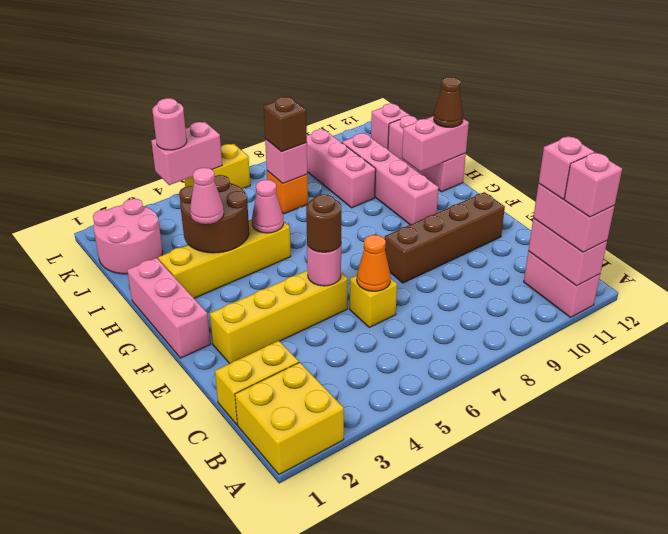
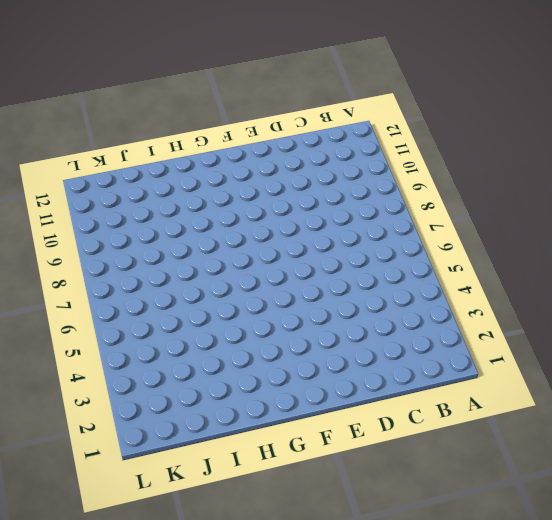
none -> yellow brick A1:B2 level 1
none -> pink brick A11:B11 level 1
none -> yellow brick C1:C2 level 1
none -> yellow brick D6 level 1

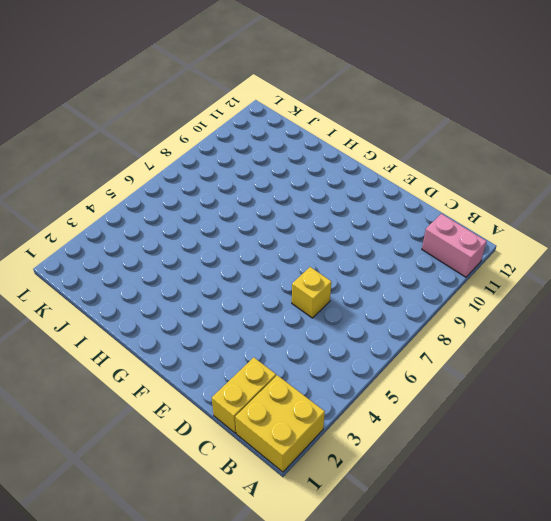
none -> yellow brick E2:E5 level 1
none -> brown brick E8:E11 level 1
none -> pink brick F1:H1 level 1
none -> pink brick G10:J10 level 1

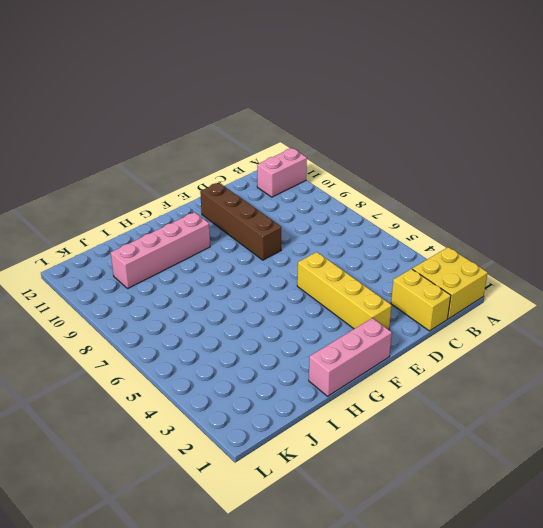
none -> yellow brick D6 level 1
none -> yellow brick H2:H5 level 1
none -> pink brick H12:J12 level 1
none -> pink brick I9:K9 level 1

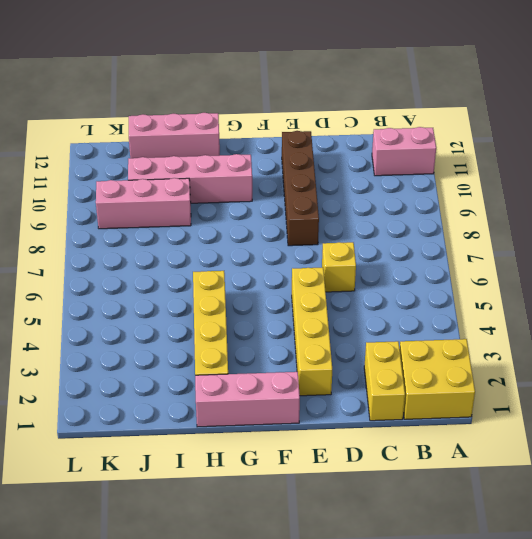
none -> pink round brick J1:K2 level 1
none -> orange brick J7 level 1
none -> pink brick K12 level 1
none -> yellow brick L5:L6 level 1

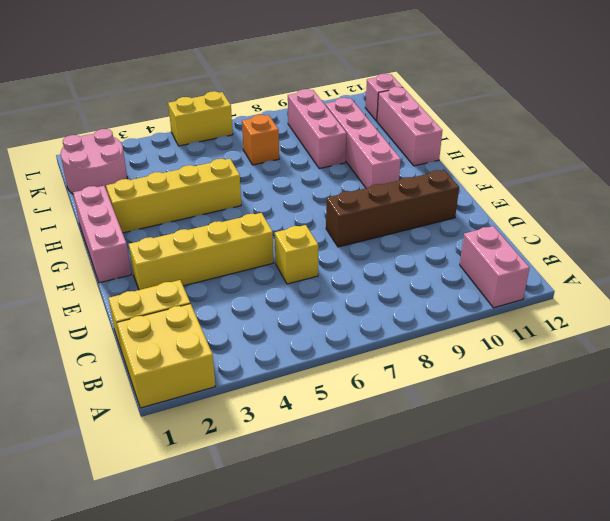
none -> pink brick A11:B11 level 2
none -> orange cone D6 level 2
none -> pink round brick E5 level 2
none -> brown round brick H3:I4 level 2

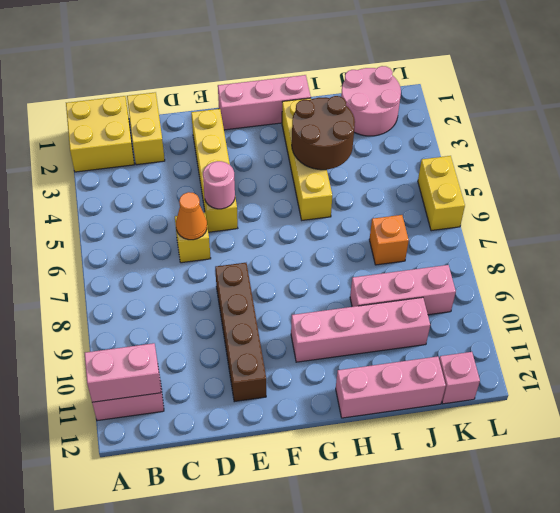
none -> pink cone H5 level 2
none -> pink brick H11:H12 level 2
none -> pink brick J7 level 2
none -> pink brick L4:L5 level 2

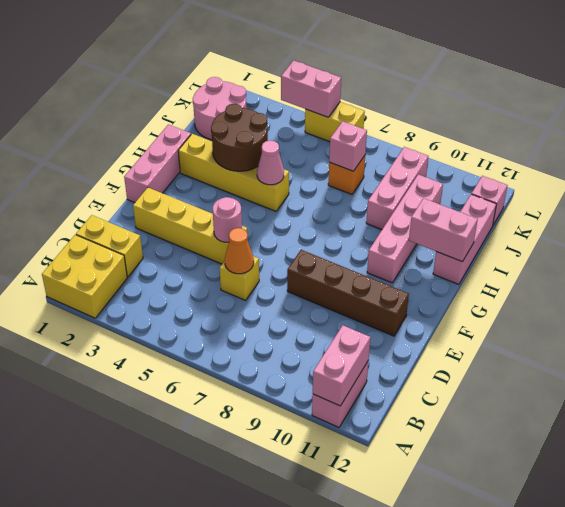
none -> pink brick A11:B11 level 3
none -> brown round brick E5 level 3
none -> pink cone H3 level 3
none -> brown cone H12 level 3

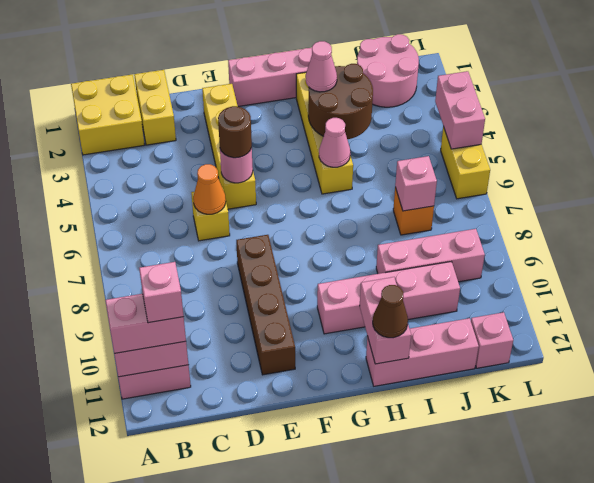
none -> brown brick J7 level 3
none -> pink round brick L4 level 3
none -> pink brick A11 level 4

